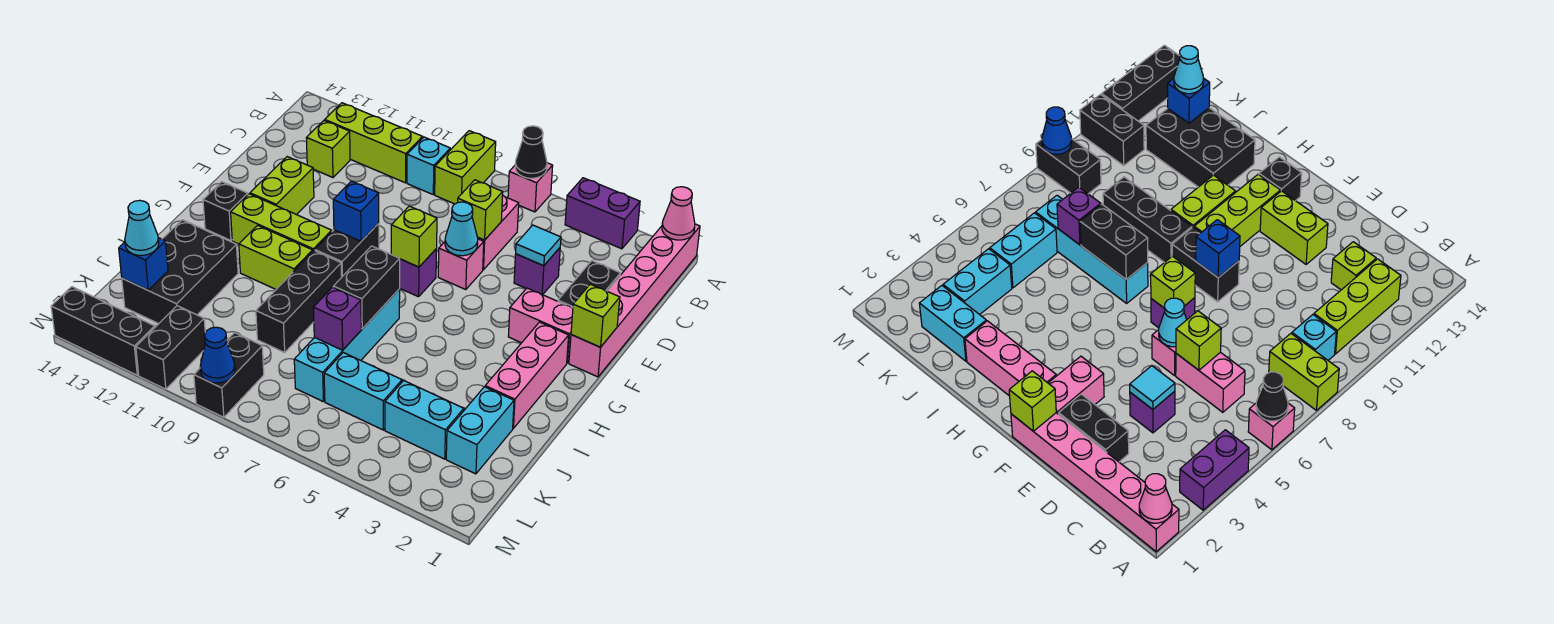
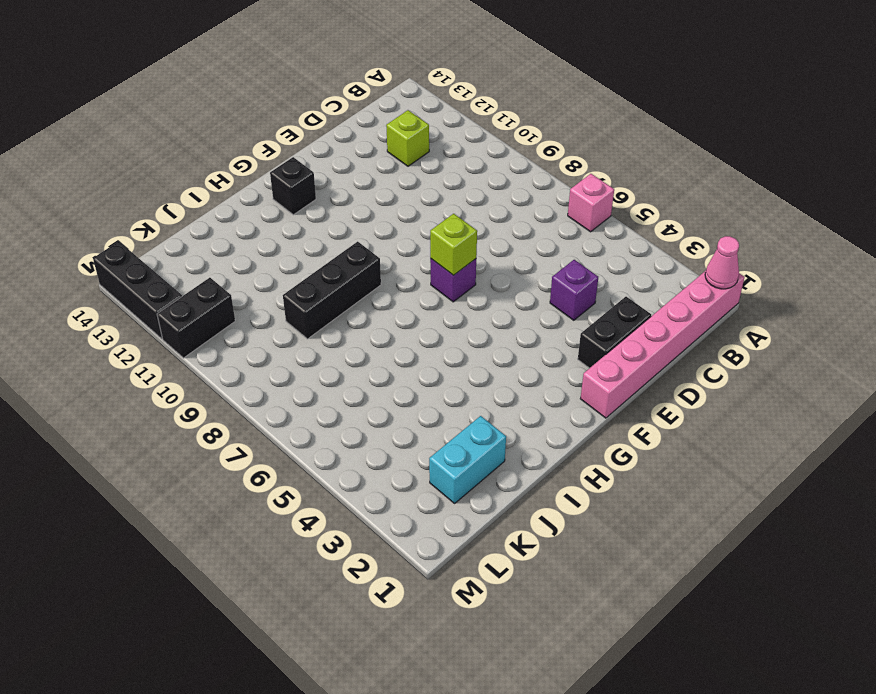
none -> purple brick A3:A4 level 1
none -> lime brick A8:B8 level 1
none -> cyan brick B9 level 1
none -> lime brick B10:B12 level 1

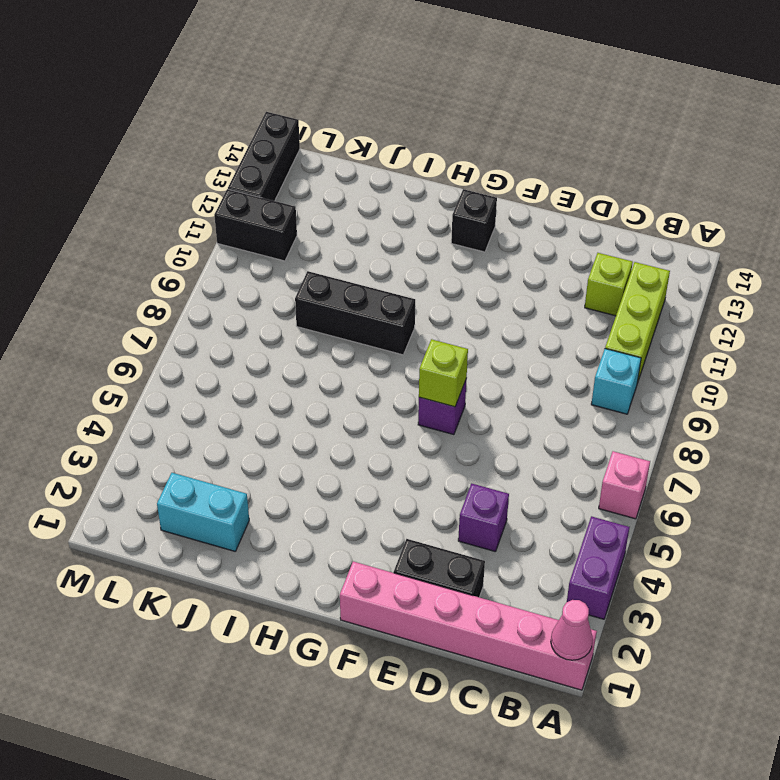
none -> lime brick A8:B8 level 1
none -> pink brick C6:D6 level 1
none -> pink brick E6 level 1
none -> lime brick E12:F12 level 1

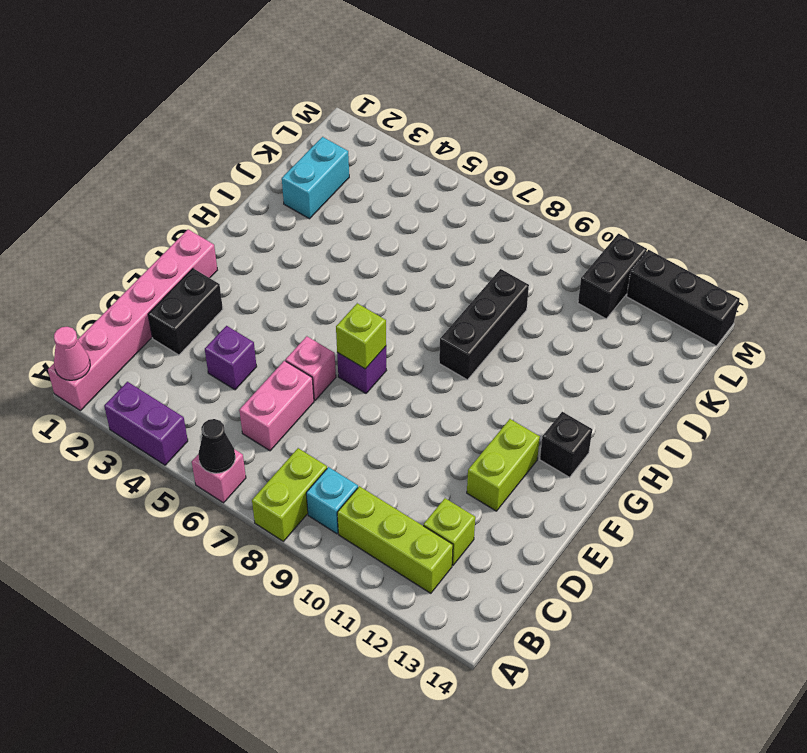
none -> pink brick F2:F3 level 1
none -> black brick F9:G9 level 1
none -> pink brick G2:I2 level 1
none -> lime brick G10:G12 level 1

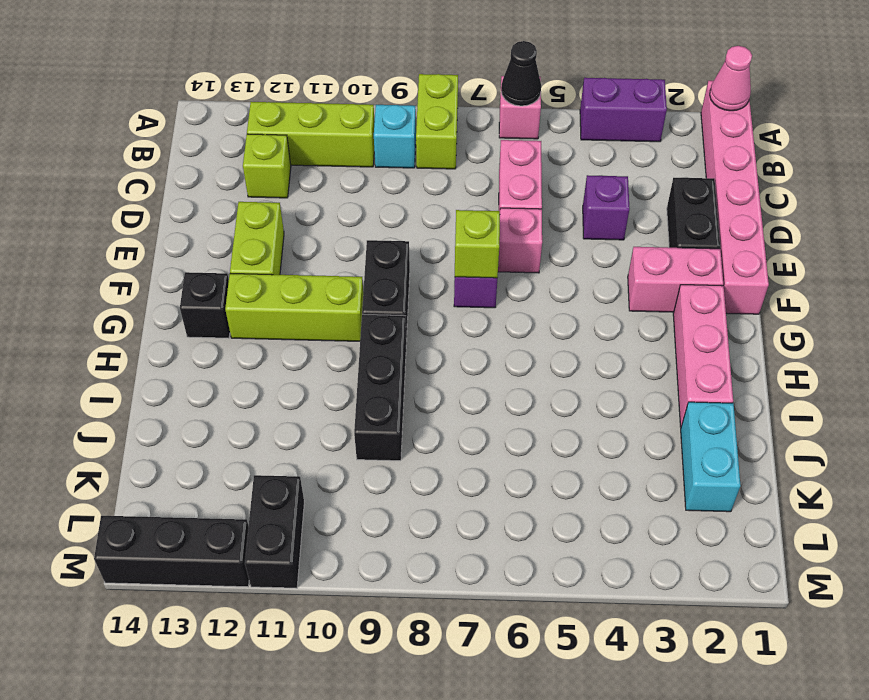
none -> cyan brick H7:K7 level 1
none -> lime brick H10:H11 level 1
none -> black brick I12:K13 level 1
none -> cyan brick K3:K4 level 1

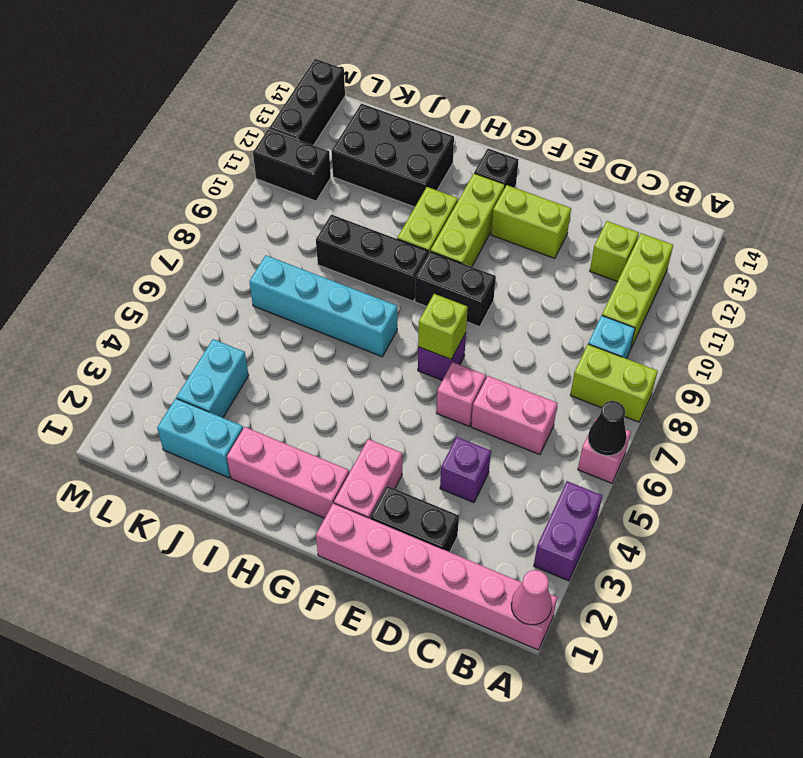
none -> cyan brick K5:K6 level 1
none -> black brick L9:M9 level 1
none -> cyan tile D4 level 2
none -> lime brick D6 level 2

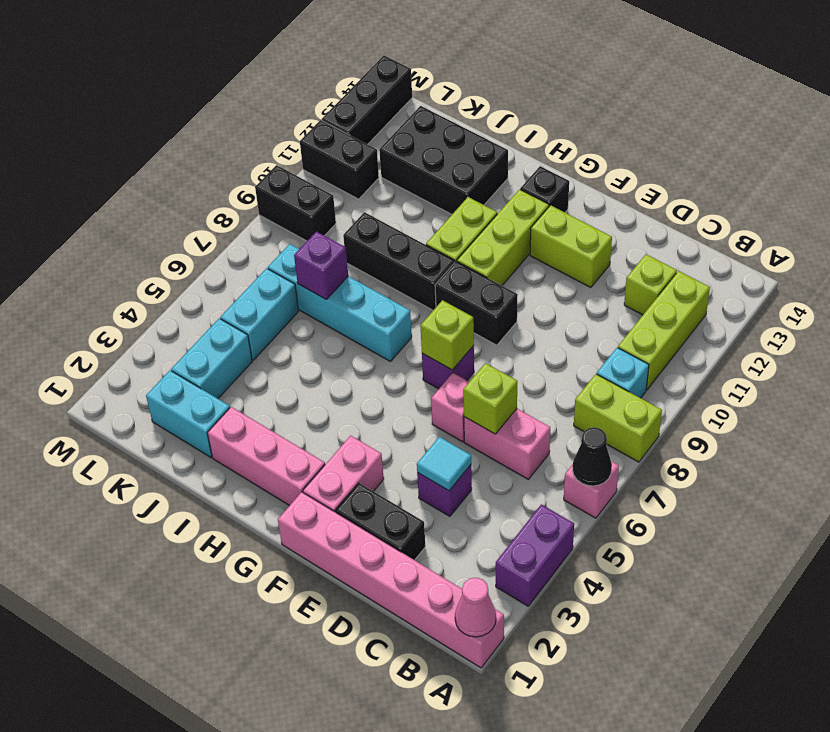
none -> cyan cone E6 level 2
none -> lime brick F1 level 2
none -> blue brick F9 level 2
none -> black brick H7:I7 level 2

